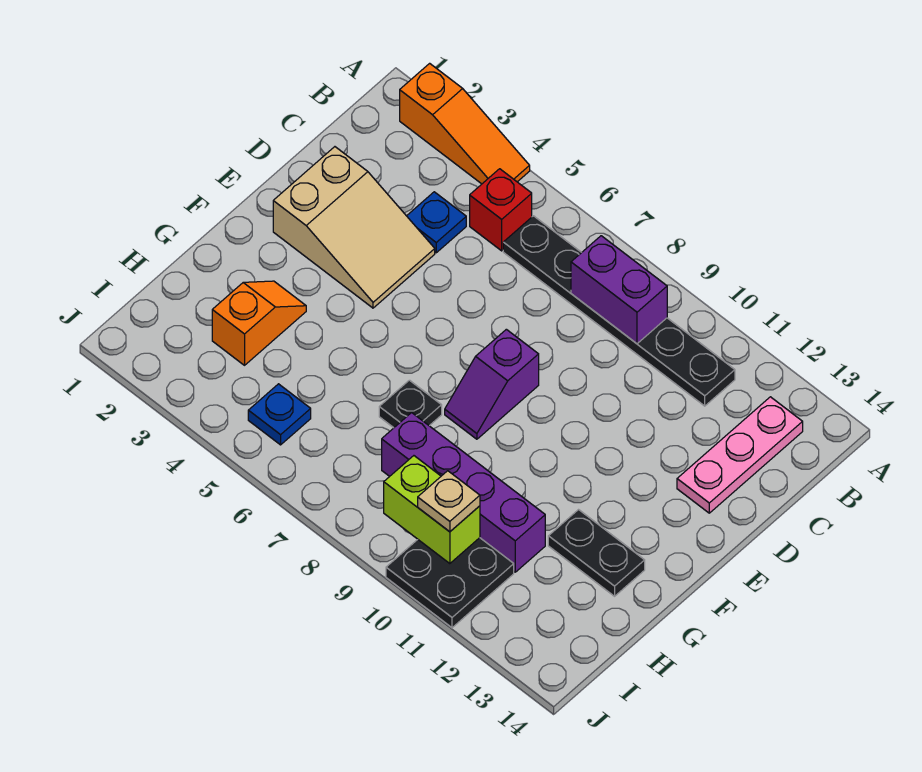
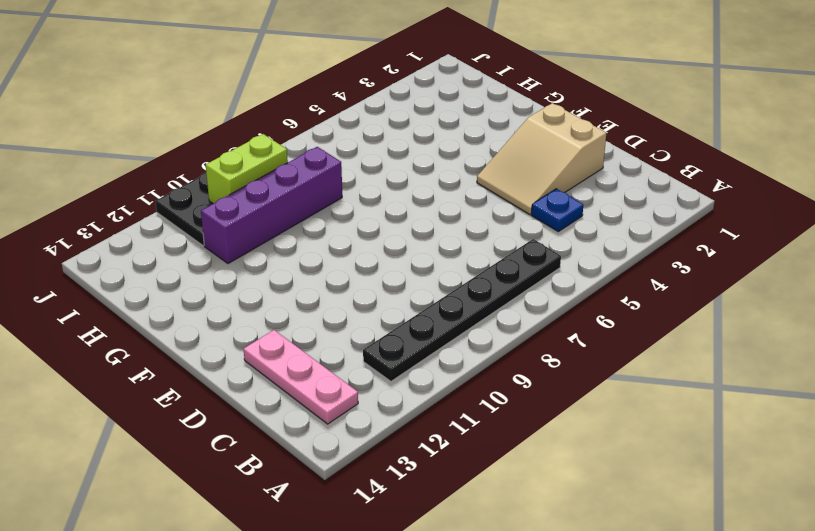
none -> orange slope A2:A4 level 1 top 2
none -> red brick B5 level 1
none -> purple slope E8:F8 level 1 top E

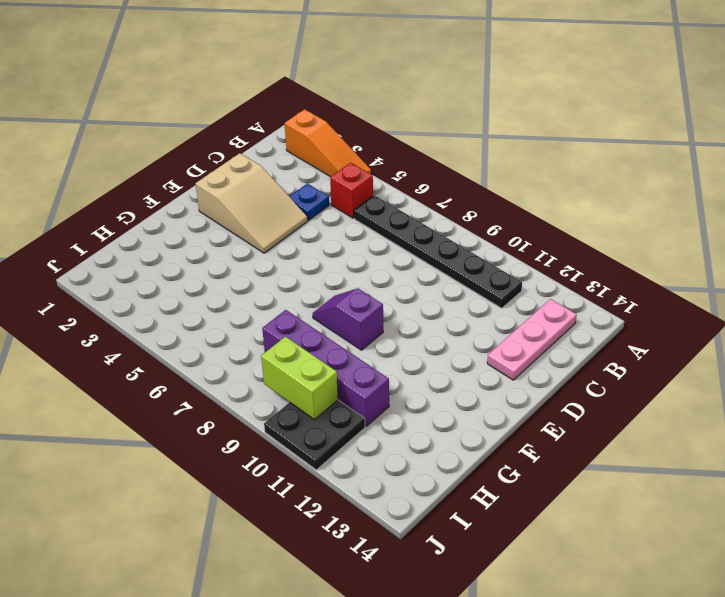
purple slope F8:F9 level 1 top 9 -> purple slope E8:F8 level 1 top E
none -> orange slope G3:H3 level 1 top H
none -> black plate G7 level 1
none -> black plate G12:G13 level 1

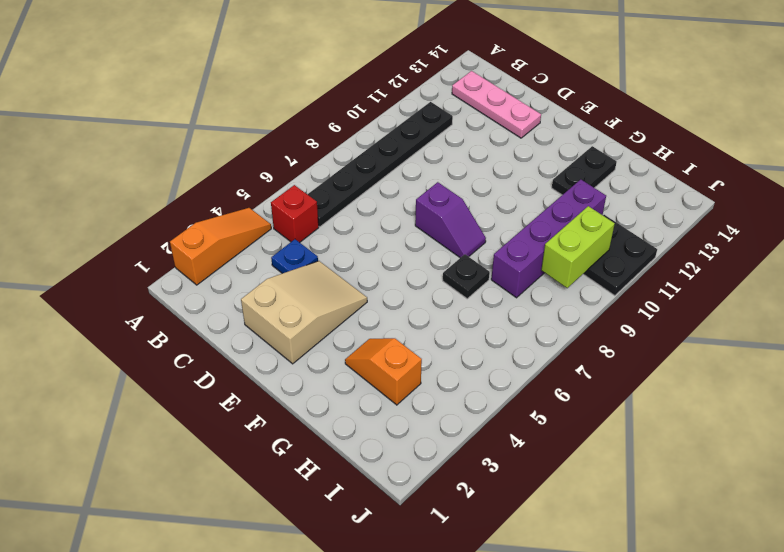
none -> blue plate I5 level 1
none -> purple brick B8:B9 level 2
none -> tan plate I10 level 3

